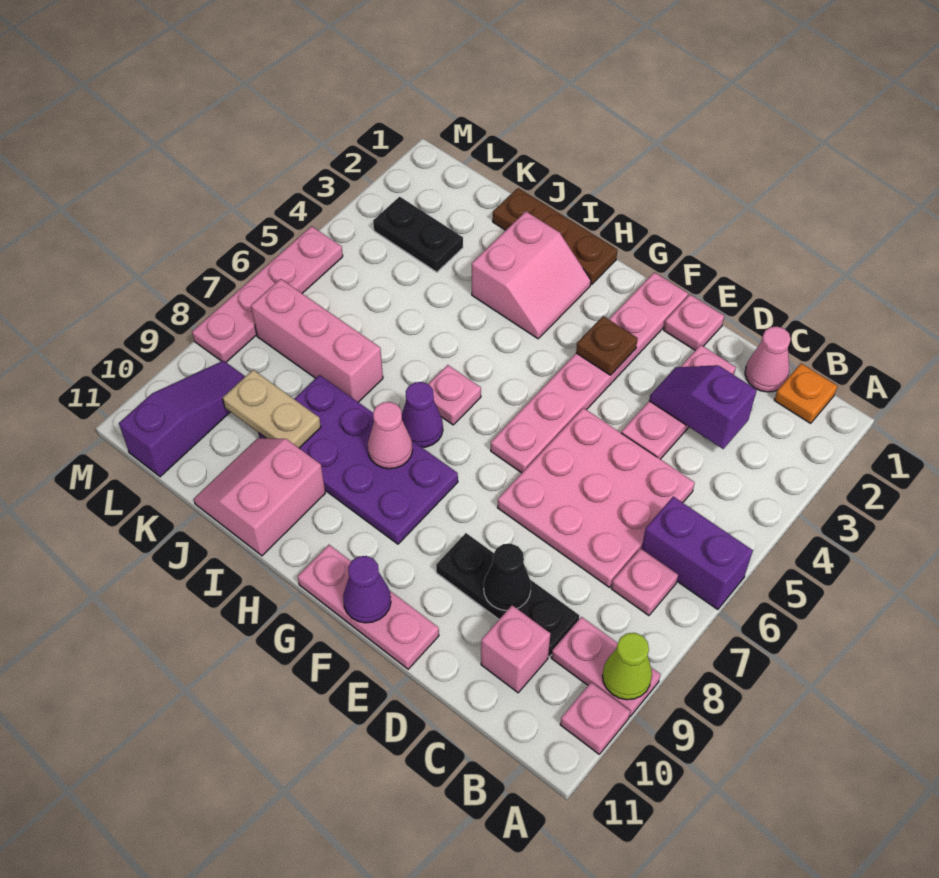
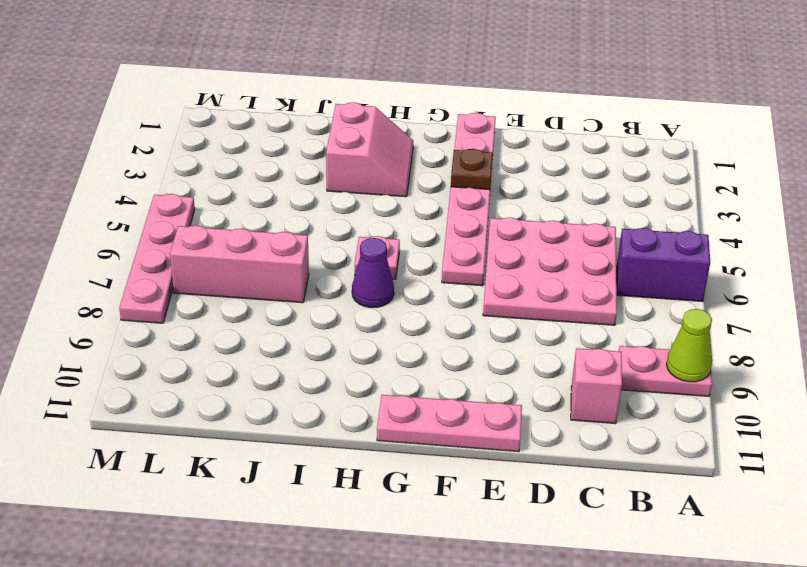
none -> pink plate A10 level 1
none -> orange plate B1 level 1
none -> pink plate B7 level 1
none -> pink cone C1 level 1

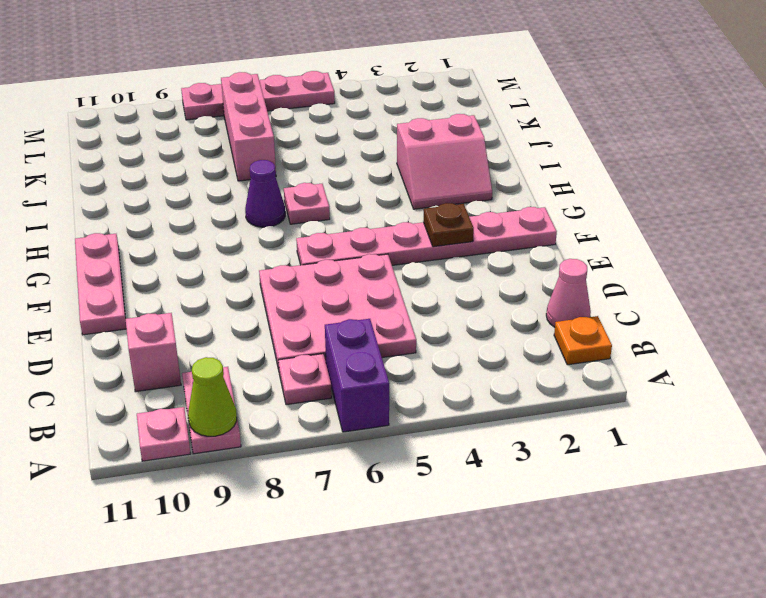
none -> black plate C9:E9 level 1
none -> pink plate D2:D4 level 1
none -> pink plate E1 level 1
none -> purple plate G8:J9 level 1

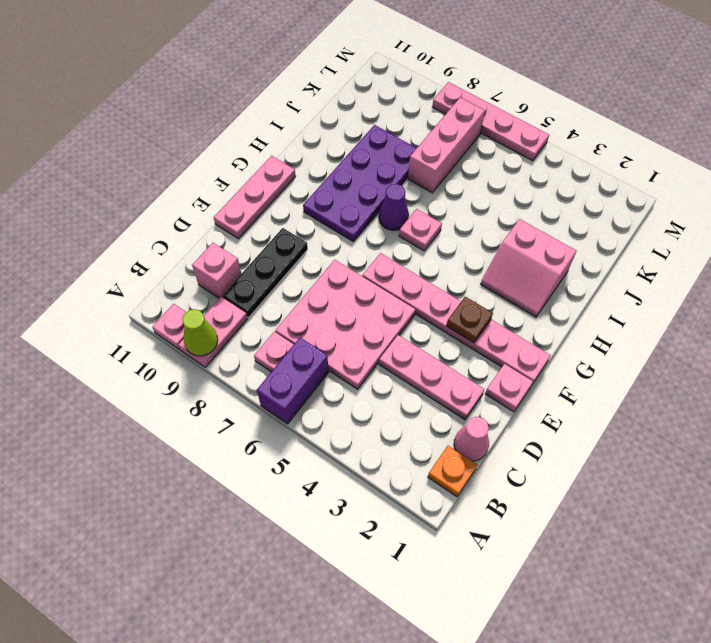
none -> brown plate H1:J1 level 1
none -> pink slope I10:J11 level 1 top I
none -> black plate K3:L3 level 1
none -> purple slope L9:L11 level 1 top 11

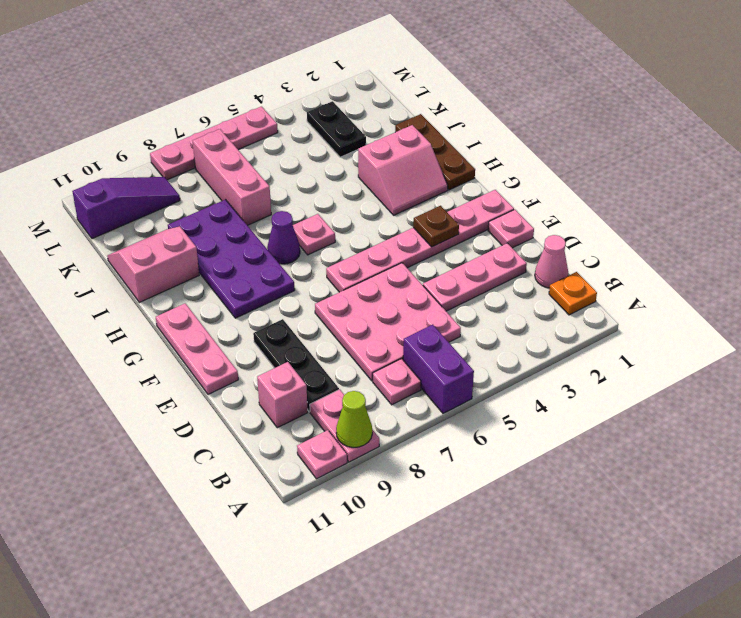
none -> purple slope C3:D3 level 2 top C
none -> black cone D9 level 2
none -> purple cone F11 level 2
none -> pink cone H8 level 2

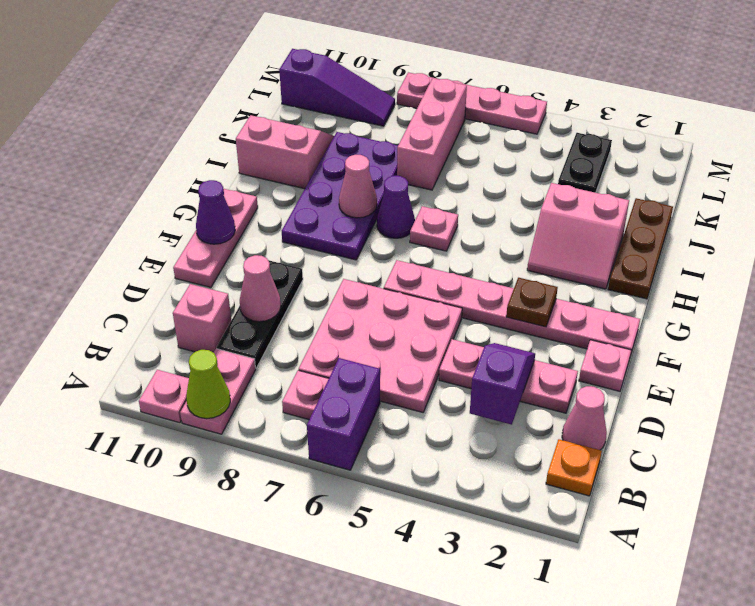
pink cone D9 level 2 -> black cone D9 level 2
none -> tan plate J9:K9 level 2

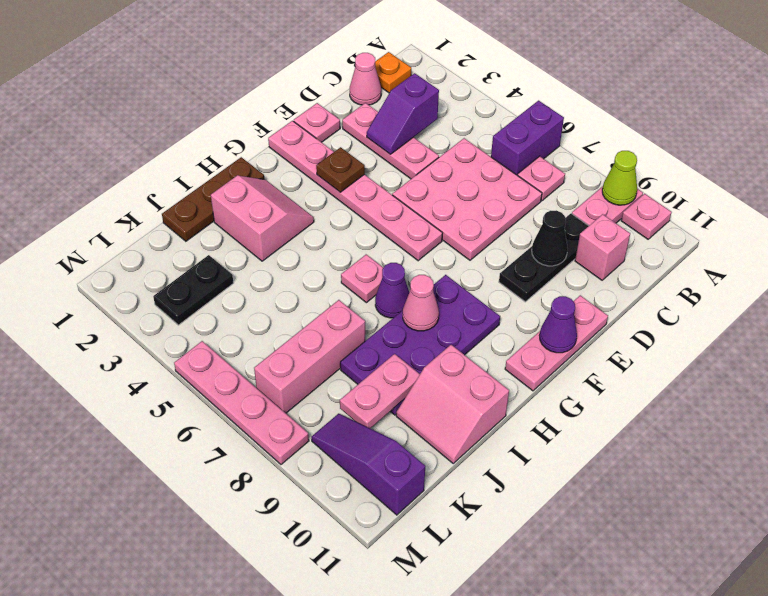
pink plate J9:K9 level 2 -> tan plate J9:K9 level 2

